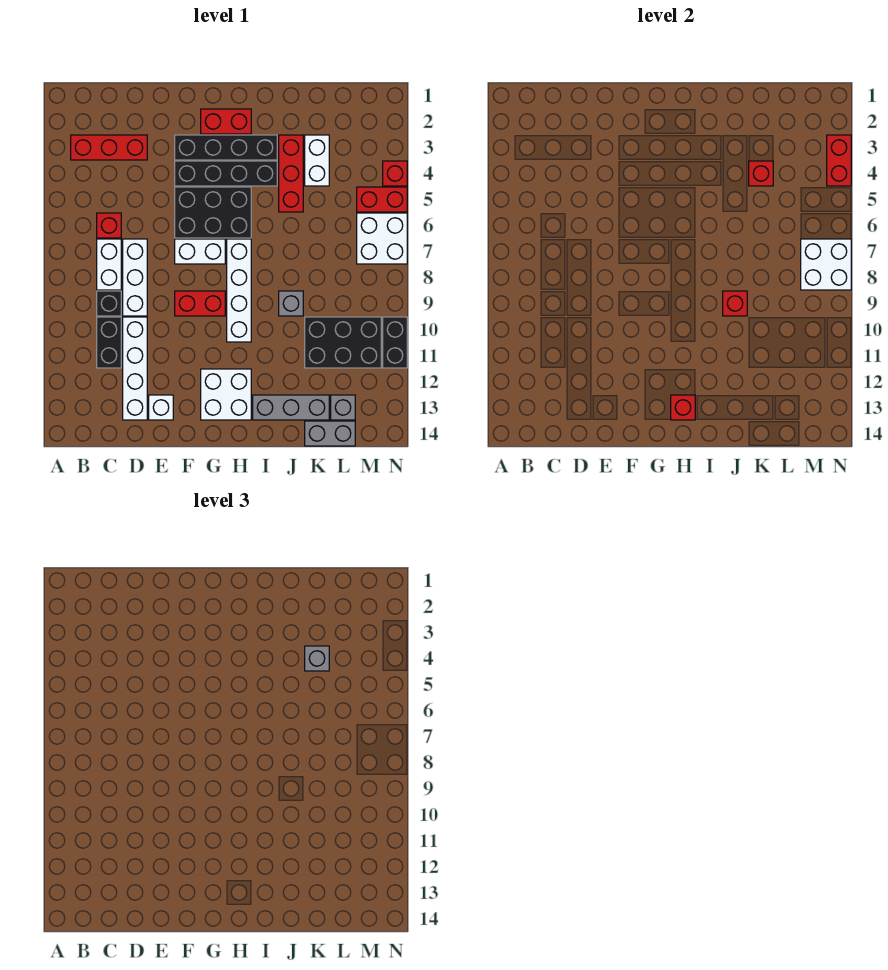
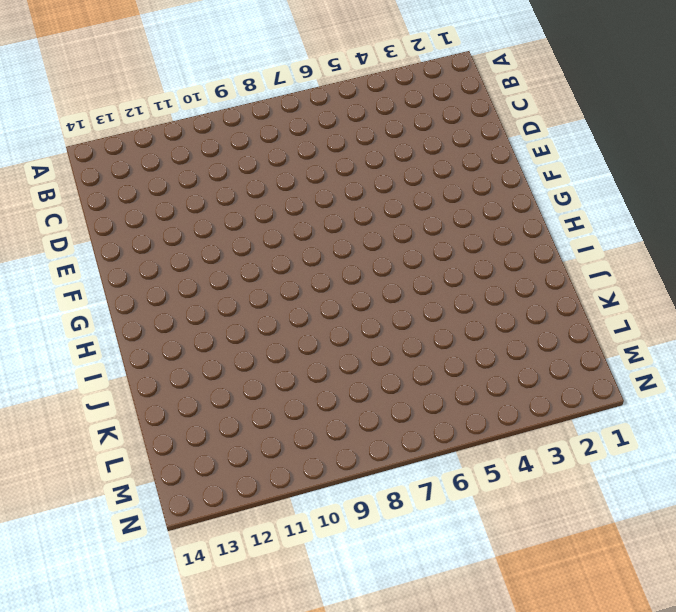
none -> red brick B3:D3 level 1
none -> red brick C6 level 1
none -> white brick C7:C8 level 1
none -> black brick C9 level 1

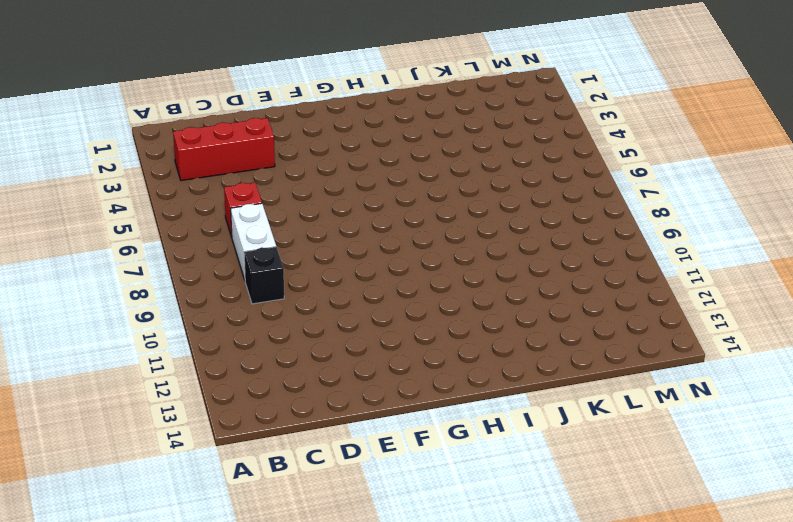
none -> black brick C10:C11 level 1
none -> white brick D7:D9 level 1
none -> white brick D10:D13 level 1
none -> white brick E13 level 1

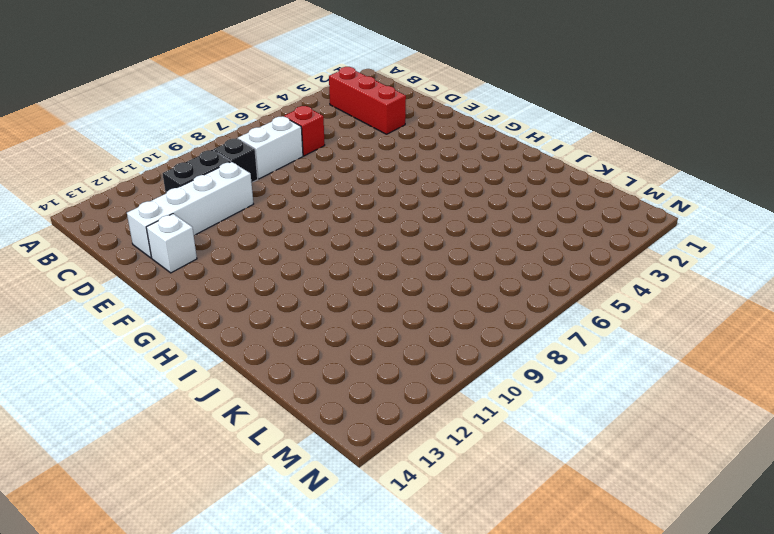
none -> white brick D7:D9 level 1
none -> black brick F3:I3 level 1
none -> black brick F4:I4 level 1
none -> black brick F5:H6 level 1

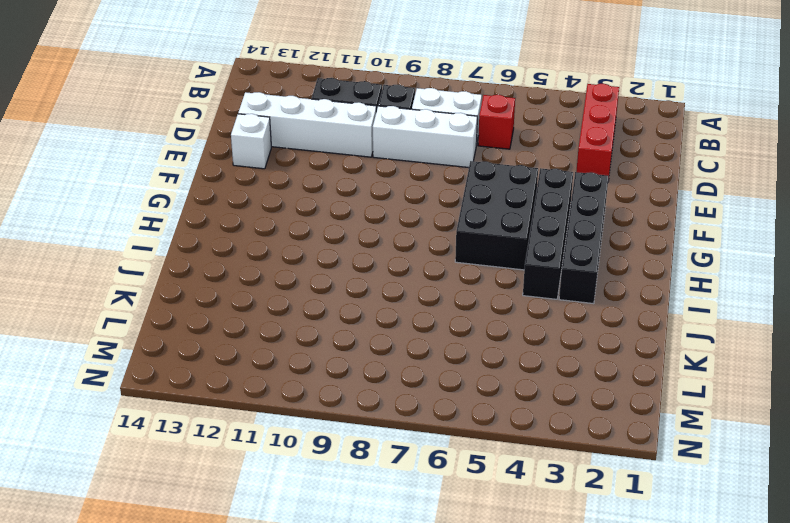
none -> white brick F7:G7 level 1
none -> red brick F9:G9 level 1
none -> red brick G2:H2 level 1
none -> white brick G12:H13 level 1

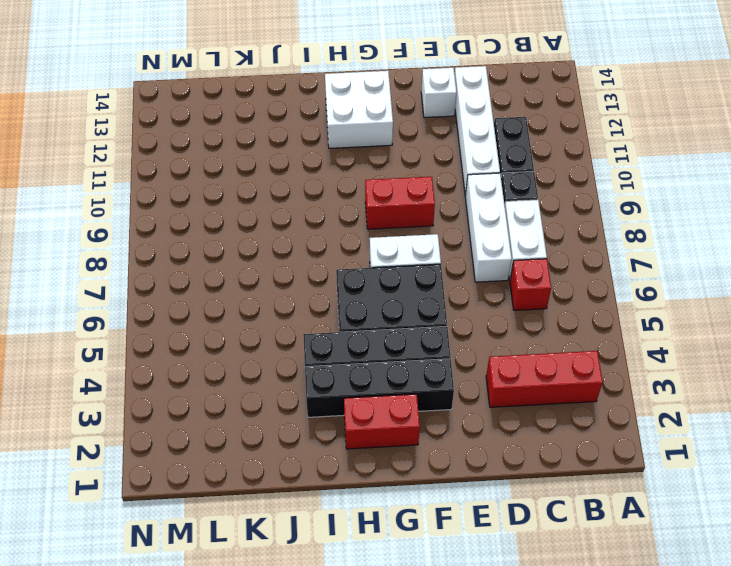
none -> white brick H7:H10 level 1
none -> grey brick I13:K13 level 1
none -> red brick J3:J5 level 1
none -> grey brick J9 level 1

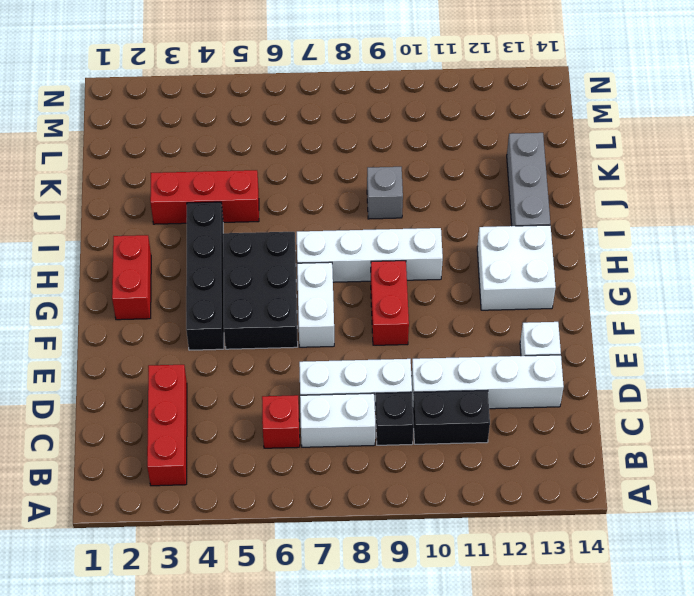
none -> black brick F3:I3 level 1
none -> white brick K3:K4 level 1
none -> black brick K10:M11 level 1
none -> grey brick K14:L14 level 1

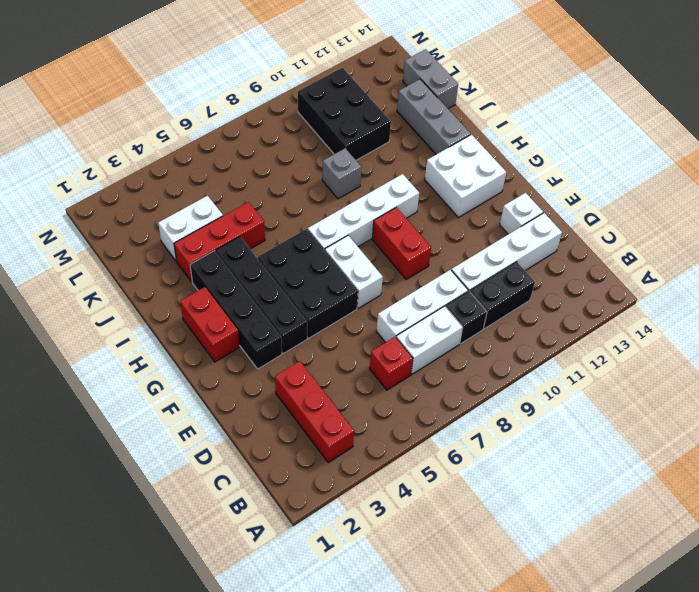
none -> grey brick L13 level 1
none -> red brick M5:N5 level 1
none -> white brick M6:N7 level 1
none -> red brick N4 level 1

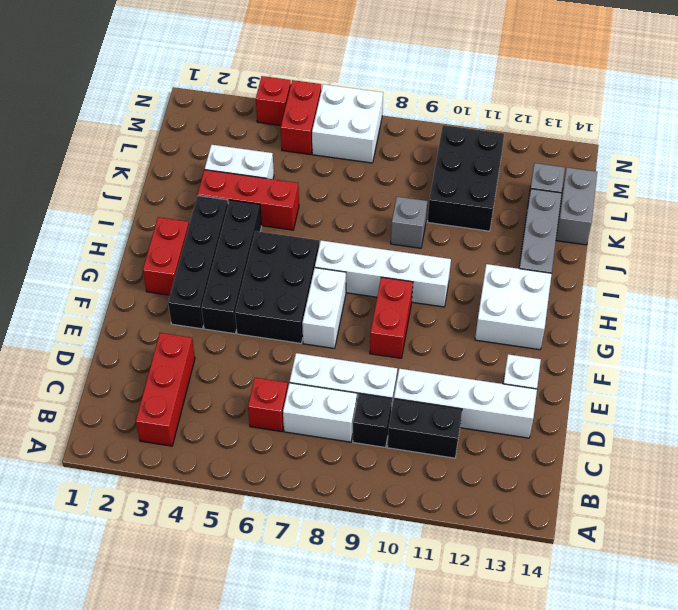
none -> black brick N10:N11 level 1
none -> red brick H13 level 2
none -> red brick J9 level 2
none -> red brick K4 level 2

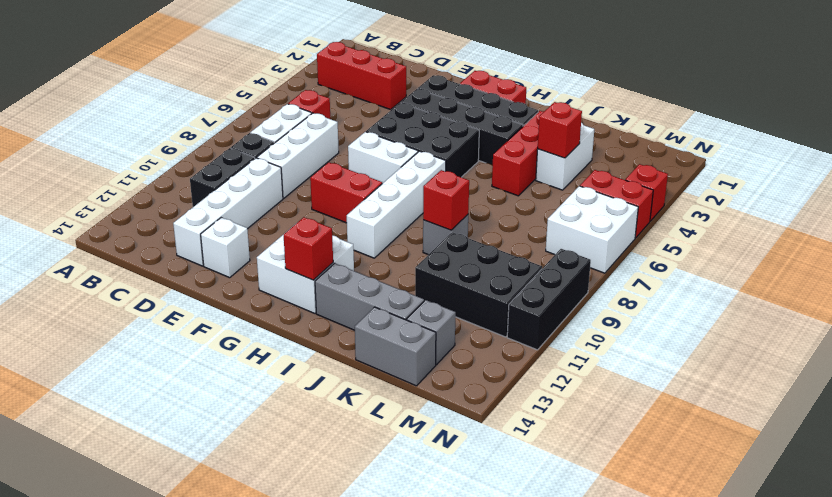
black brick N9:N11 level 1 -> black brick N10:N11 level 1
none -> white brick M7:N8 level 2
none -> red brick N3:N4 level 2
none -> grey brick K4 level 3

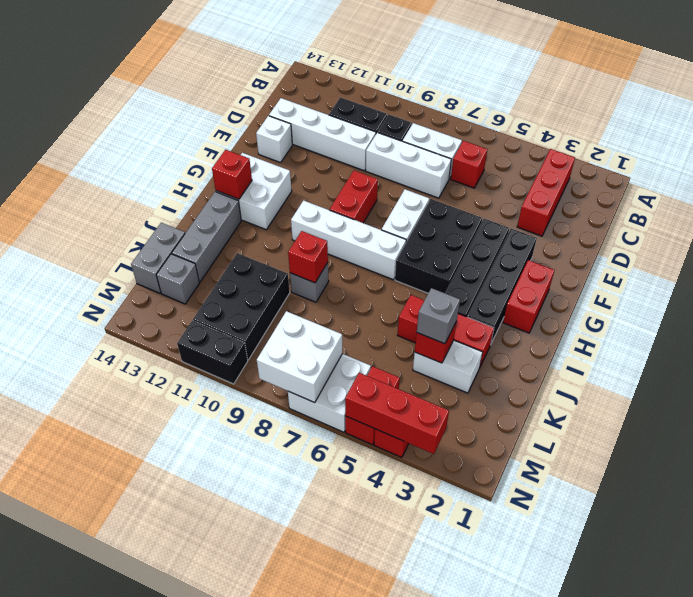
red brick N3:N5 level 2 -> red brick N3:N4 level 2

